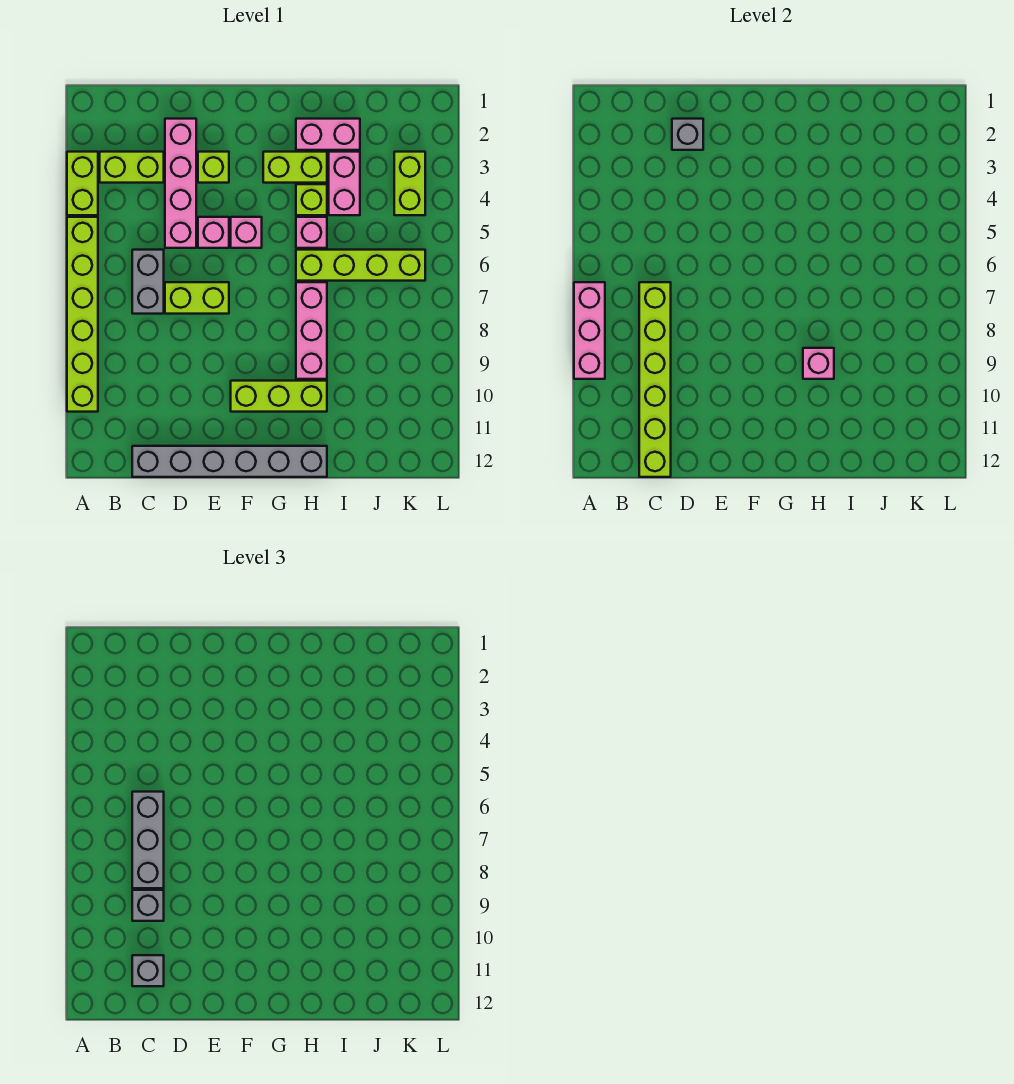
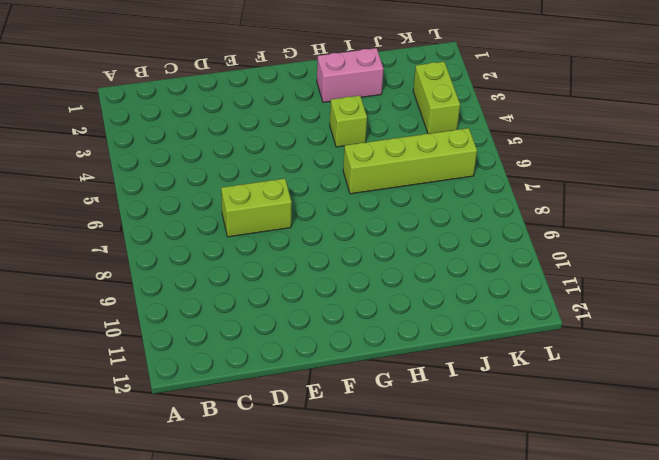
none -> lime brick A3:A4 level 1
none -> lime brick A5:A10 level 1
none -> lime brick B3:C3 level 1

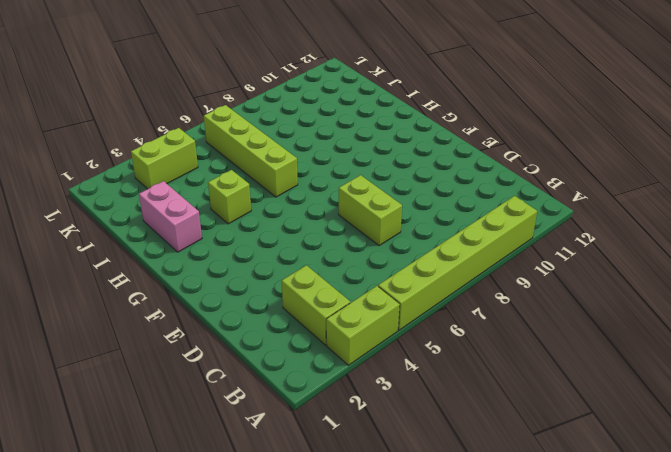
none -> grey brick C6:C7 level 1
none -> grey brick C12:H12 level 1
none -> pink brick D2:D5 level 1

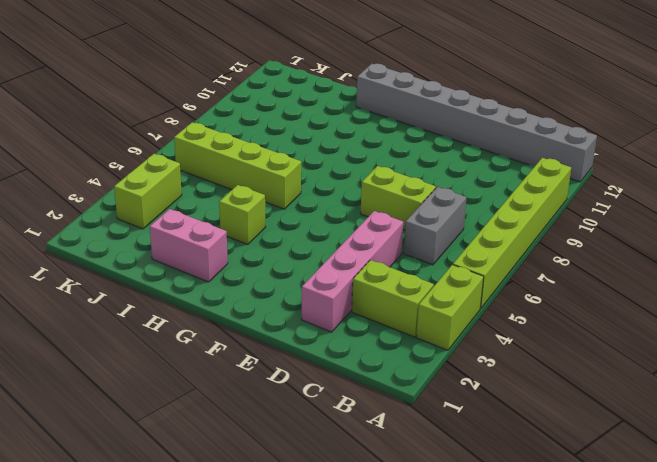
grey brick A12:H12 level 1 -> grey brick C12:H12 level 1
none -> lime brick E3 level 1
none -> pink brick E5 level 1
none -> pink brick F5 level 1

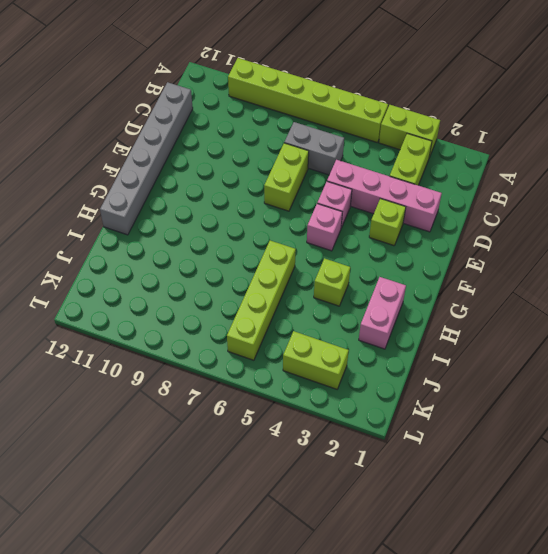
none -> lime brick F10:H10 level 1
none -> lime brick G3:H3 level 1
none -> pink brick H5 level 1

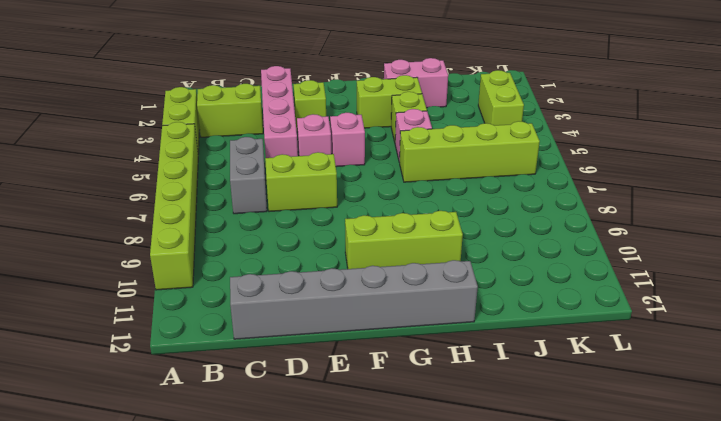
none -> pink brick H7:H9 level 1
none -> pink brick I3:I4 level 1
none -> pink brick A7:A9 level 2

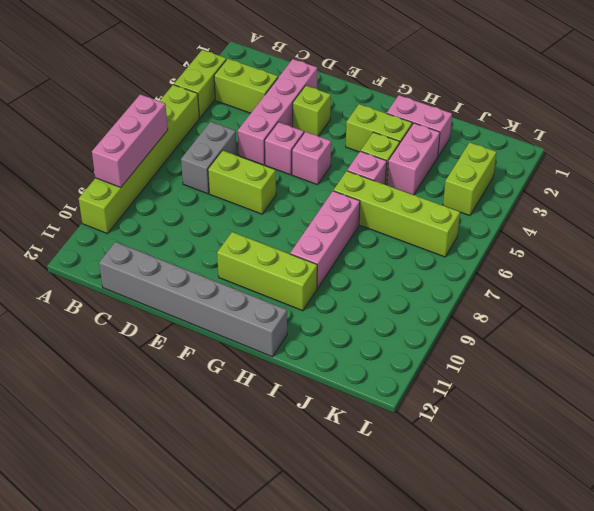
none -> lime brick C7:C12 level 2
none -> grey brick D2 level 2
none -> pink brick H9 level 2

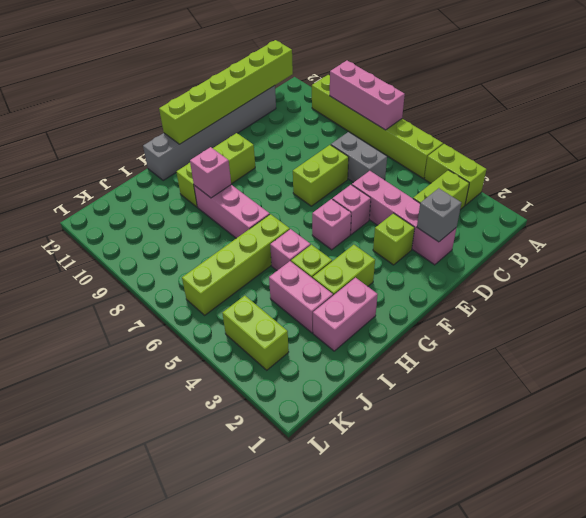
lime brick B12:G12 level 2 -> lime brick C7:C12 level 2
none -> grey brick C6:C8 level 3
none -> grey brick C9 level 3
none -> grey brick C11 level 3

